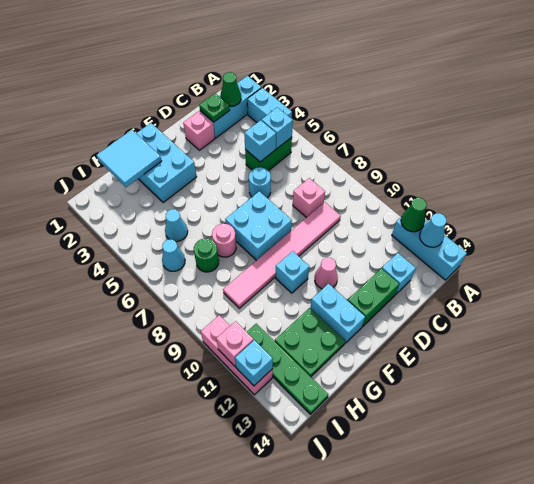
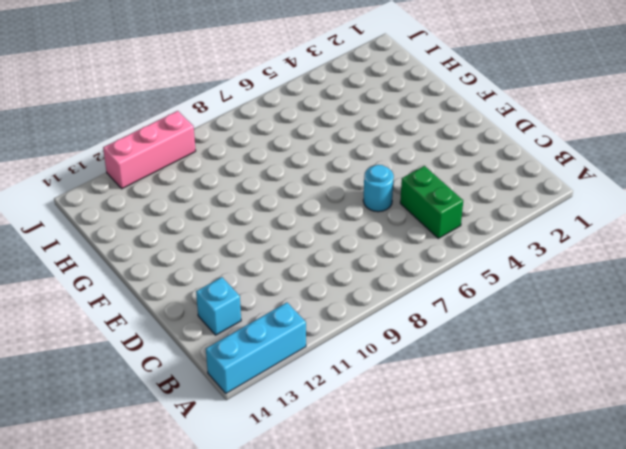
none -> cyan brick A2:C2 level 1
none -> cyan brick A3:A4 level 1
none -> pink brick C8 level 1
none -> pink tile C9:H9 level 1

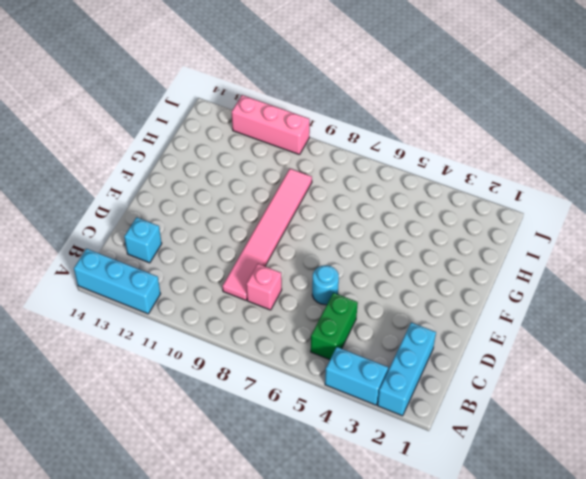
none -> pink brick D2 level 1
none -> green brick D13:E13 level 1
none -> cyan brick E7:F8 level 1
none -> pink cone E11 level 1

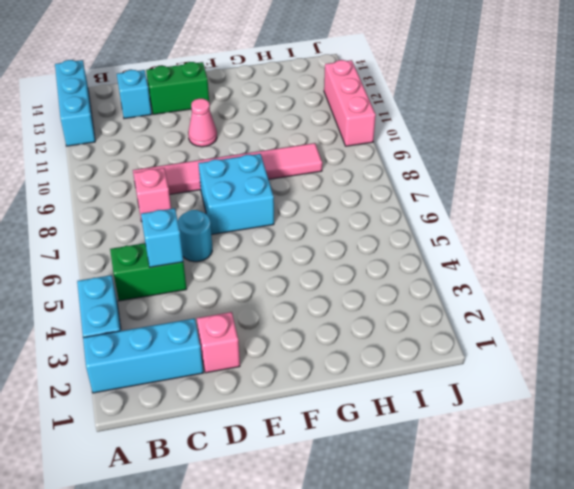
none -> cyan brick F1:G3 level 1
none -> cyan brick F10 level 1
none -> cyan brick F12:F13 level 1
none -> pink round brick G7 level 1

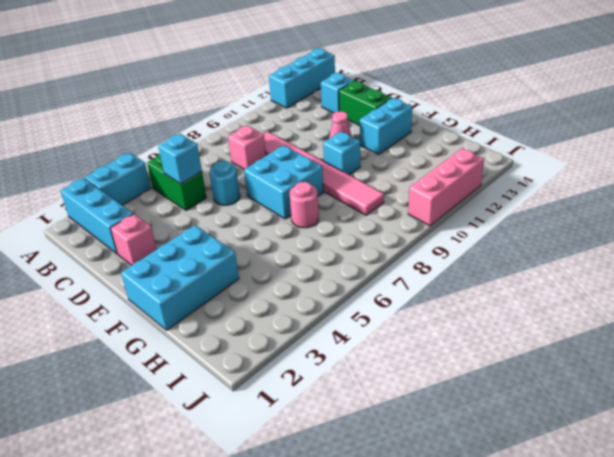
none -> green plate G12:H13 level 1
none -> cyan cone H5 level 1
none -> green round brick H7 level 1
none -> cyan cone I6 level 1

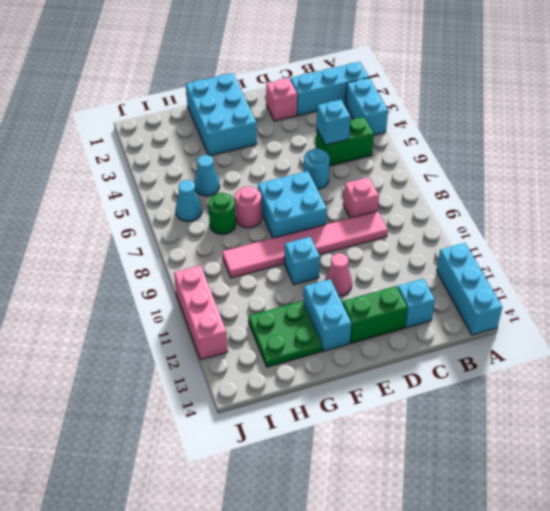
none -> green plate I11:I14 level 1
none -> green cone A12 level 2
none -> cyan cone A13 level 2
none -> green cone B2 level 2

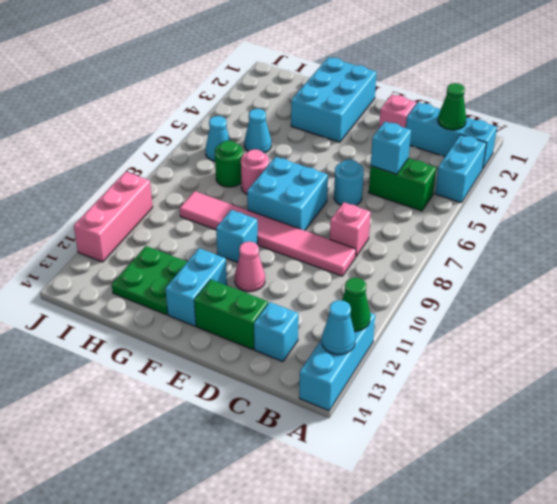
none -> green plate I11:I14 level 1
none -> cyan brick B5 level 2
none -> green plate C2 level 2
none -> cyan tile G1:H2 level 2

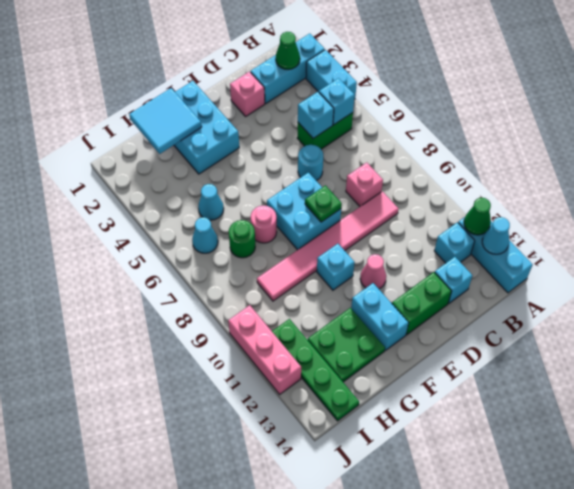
cyan brick B12 level 1 -> cyan brick J12 level 2
green plate E8 level 2 -> green plate C2 level 2
none -> pink brick J11 level 2

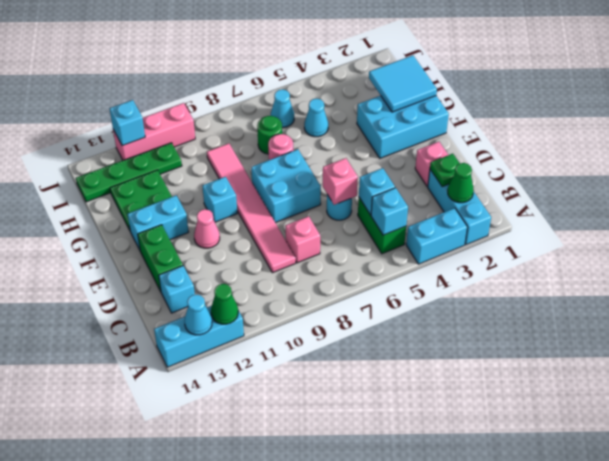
pink brick D6 level 2 -> pink brick J11 level 2

